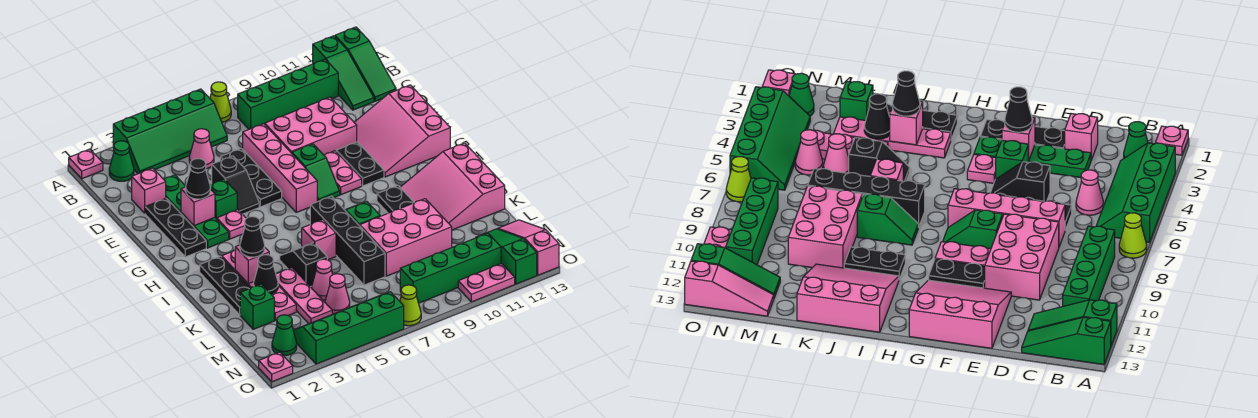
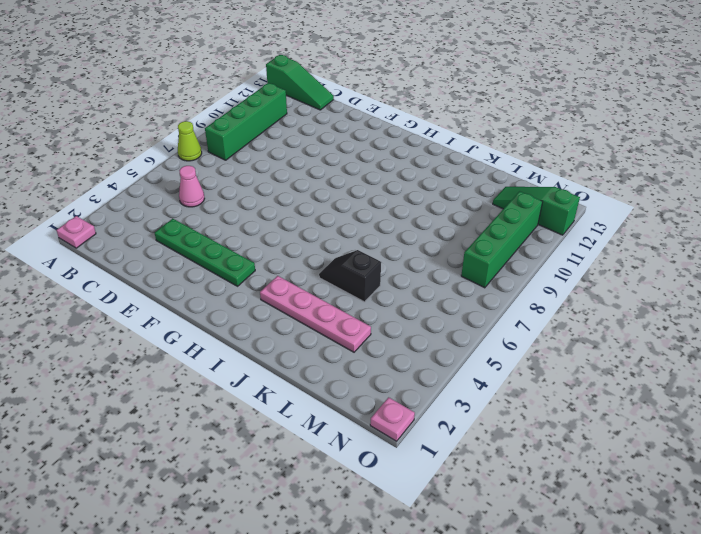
none -> green slope A3:B6 level 1 top A
none -> green slope A12:C12 level 1 top A
none -> green cone B2 level 1
none -> pink brick D2 level 1

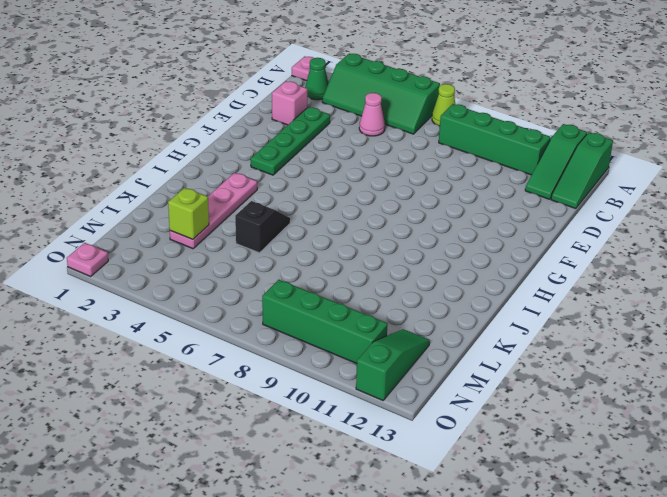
lime brick L3 level 2 -> none
none -> black plate D6:F6 level 1
none -> pink brick D7:G7 level 1
none -> pink brick D8:E10 level 1
none -> black plate E2:G2 level 1

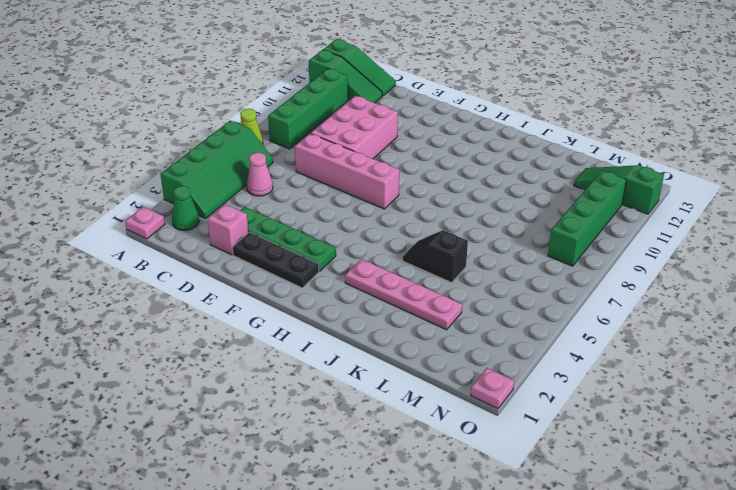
none -> black plate D6:F6 level 1
none -> black slope E5:F5 level 1 top E
none -> pink slope E11:G13 level 1 top 13
none -> green brick F4 level 1

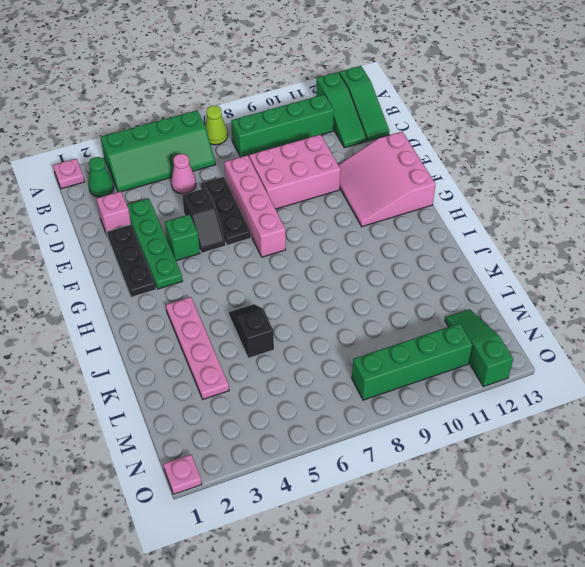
none -> green slope F8:G8 level 1 top F
none -> pink plate F9:G9 level 1
none -> black plate F10:G10 level 1
none -> pink plate G4 level 1

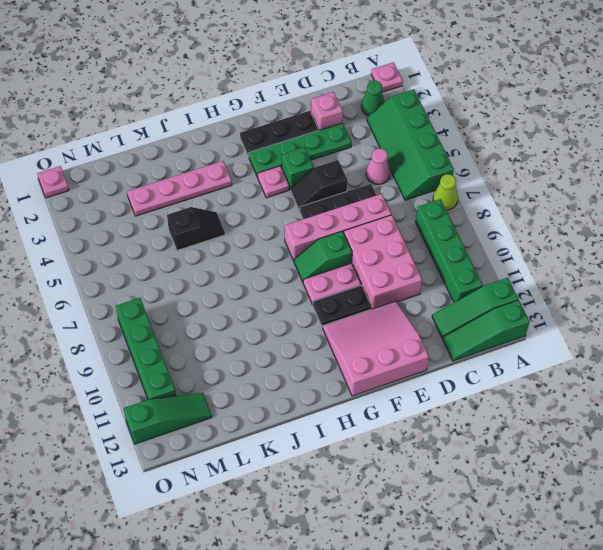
none -> black plate I2:K2 level 1
none -> black brick I7:L7 level 1
none -> green slope I8:J8 level 1 top J
none -> black plate I10:J10 level 1

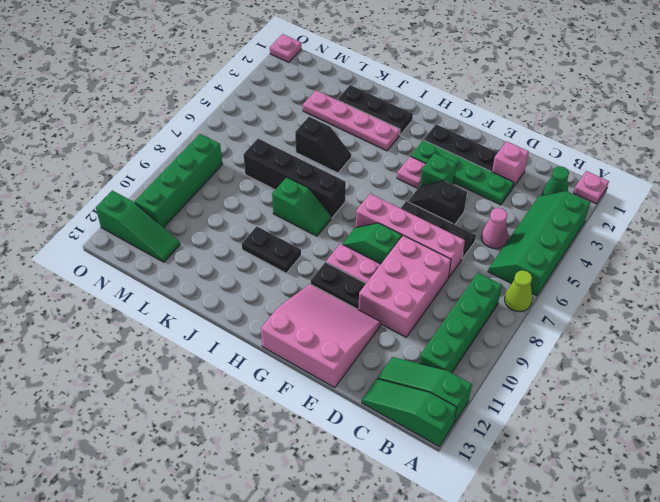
none -> pink slope I11:K13 level 1 top 13
none -> pink brick J6 level 1
none -> pink plate K4:M4 level 1
none -> pink brick K8:L10 level 1

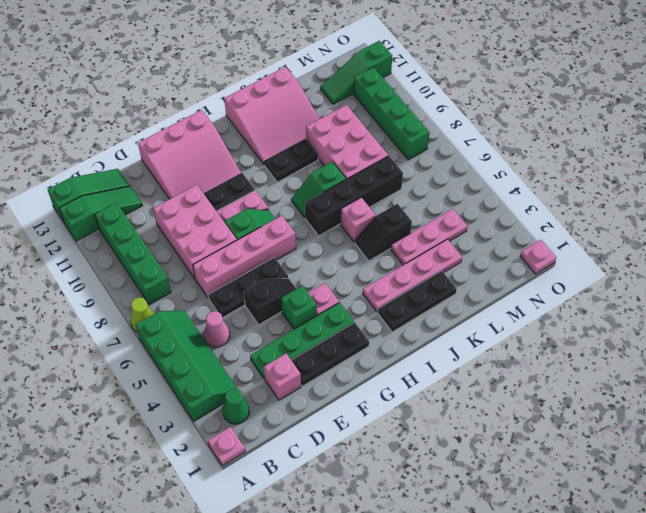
none -> green brick L2 level 1
none -> pink cone L5 level 1
none -> pink cone M5 level 1
none -> pink slope M13:O13 level 1 top O

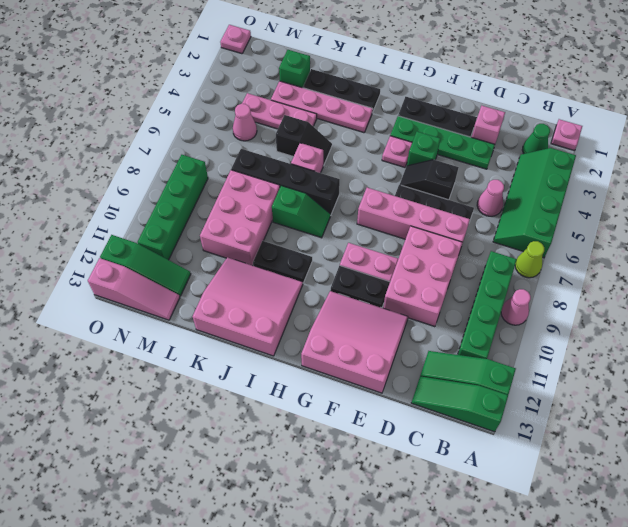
pink cone A9 level 1 -> pink cone L5 level 1
none -> green slope F8:G8 level 1 top F
none -> green cone N2 level 1
none -> green slope N3:O6 level 1 top O
none -> lime cone O7 level 1

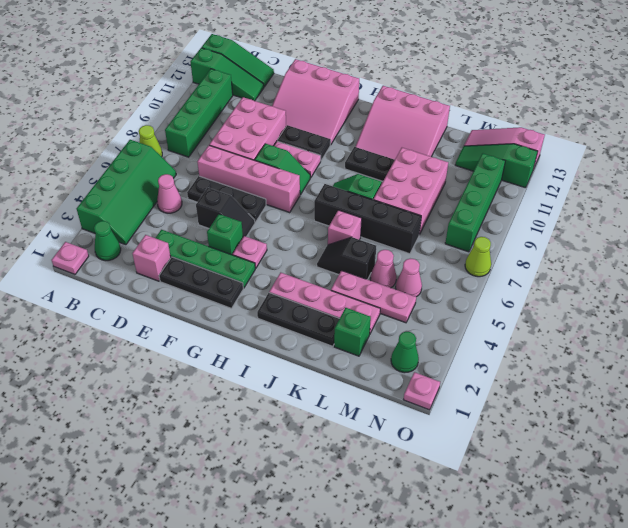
none -> green slope N3:O6 level 1 top O
none -> pink plate O10:O11 level 1
none -> pink brick F3 level 2
none -> pink brick J3 level 2

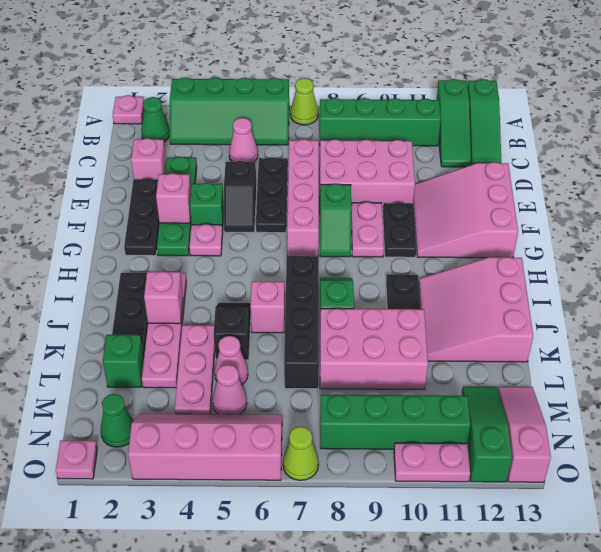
pink slope N3:O6 level 1 top O -> green slope N3:O6 level 1 top O
none -> black cone K3 level 2
none -> black cone F3 level 3
none -> black cone J3 level 3

